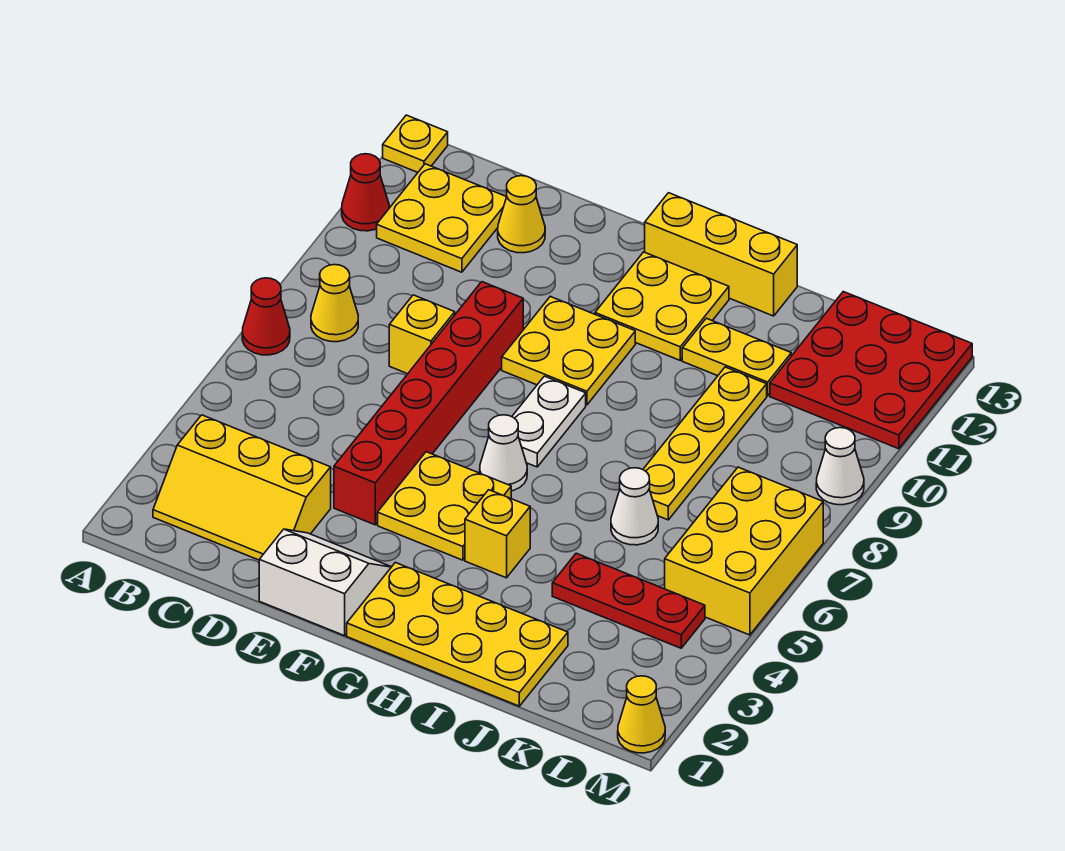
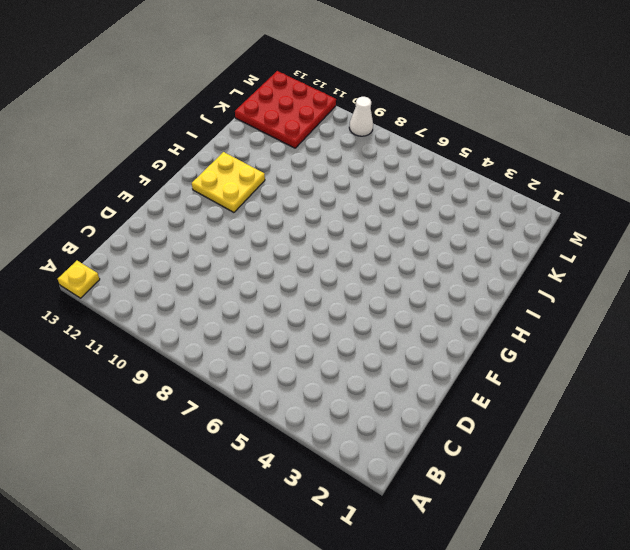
none -> red cone A7 level 1
none -> red cone A11 level 1
none -> yellow slope B2:D3 level 1 top 3

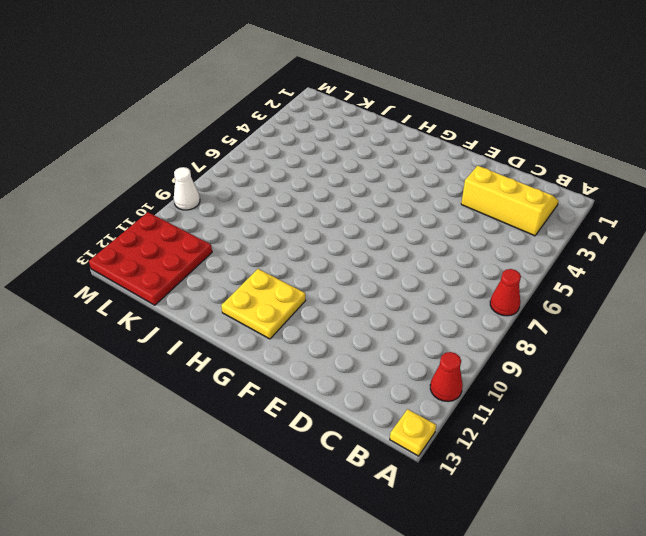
none -> yellow cone B8 level 1
none -> yellow plate B11:C12 level 1
none -> yellow brick D8 level 1

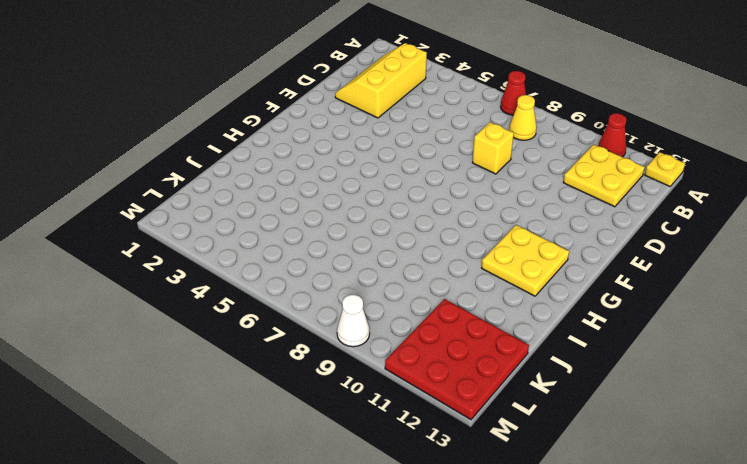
none -> yellow cone D12 level 1
none -> white slope E1:F2 level 1 top 1
none -> red brick E4:E9 level 1

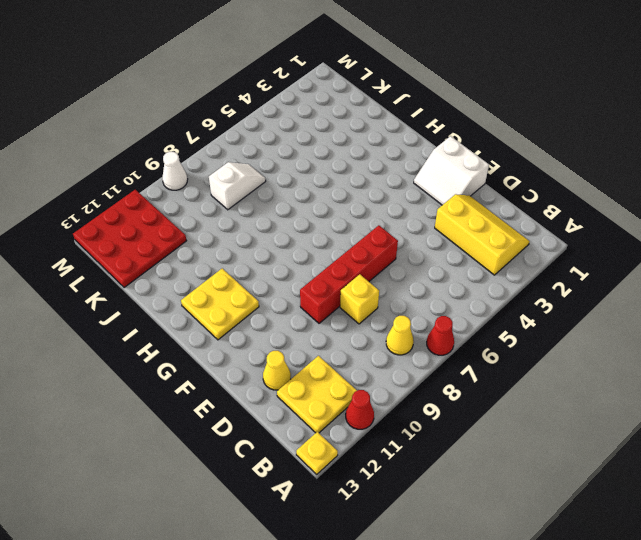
red brick E6:E9 level 1 -> red brick E4:E9 level 1
white slope K7:K8 level 1 top 8 -> none
none -> yellow plate F4:G5 level 1
none -> yellow plate F9:G10 level 1
none -> yellow plate G1:J2 level 1

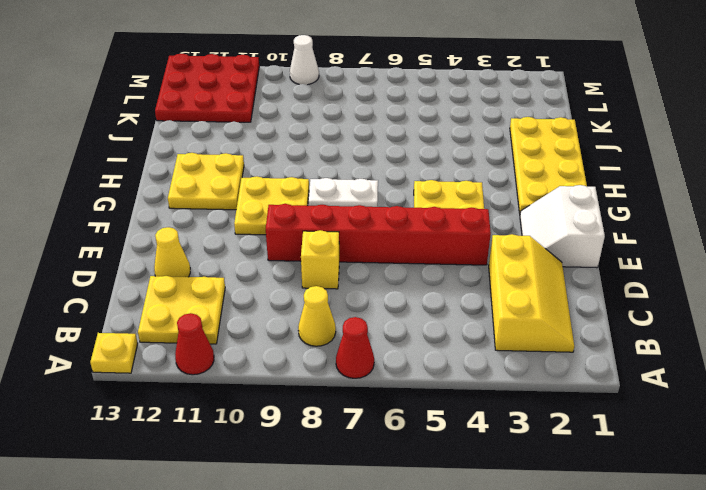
none -> white cone G6 level 1
none -> yellow brick G13:I13 level 1
none -> yellow brick H4 level 1

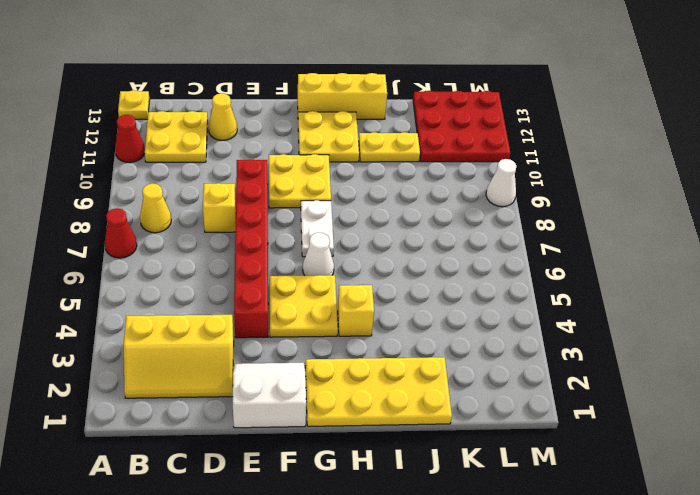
none -> red plate J4:L4 level 1
none -> white cone J6 level 1
none -> yellow plate J7:J10 level 1

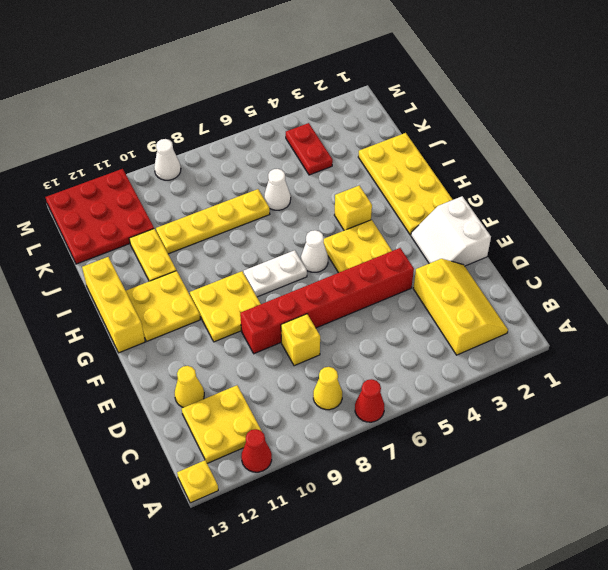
red plate K4:L4 level 1 -> red plate J4:L4 level 1
none -> yellow brick L5:M7 level 1
none -> yellow cone M1 level 1

